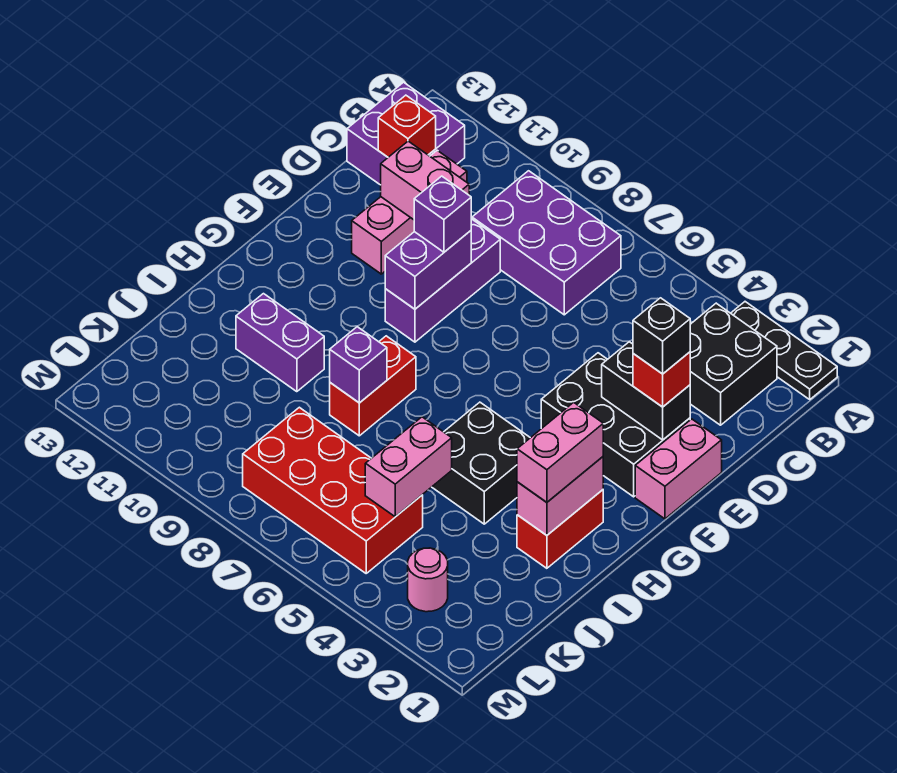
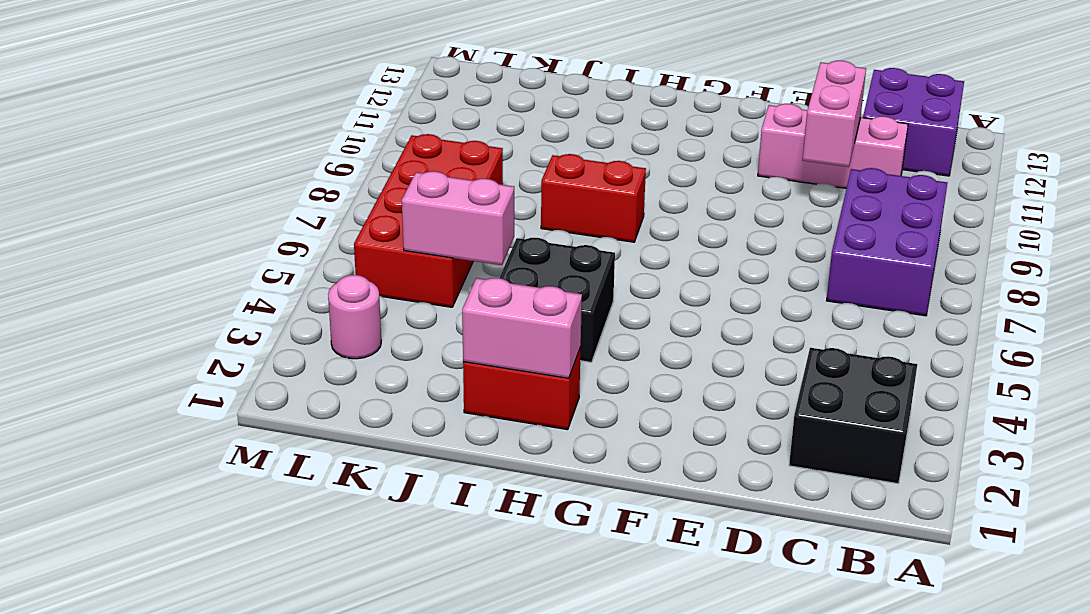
none -> black plate A1:A3 level 1
none -> purple brick D9:F9 level 1
none -> pink brick E1:F1 level 1

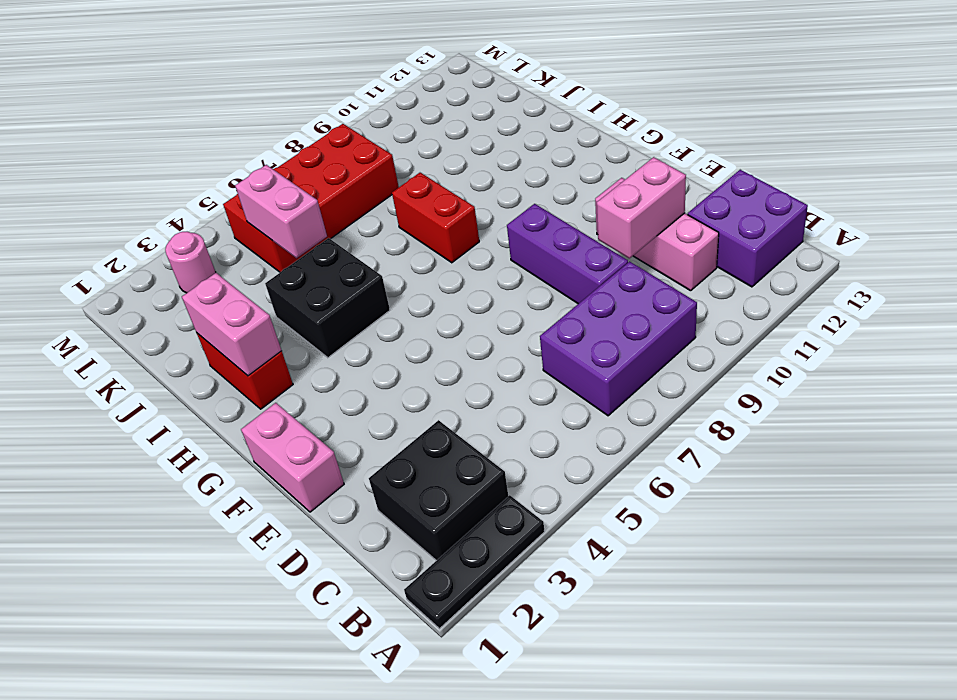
none -> black brick E2:F4 level 1
none -> purple brick I10:I11 level 1
none -> red brick C12 level 2

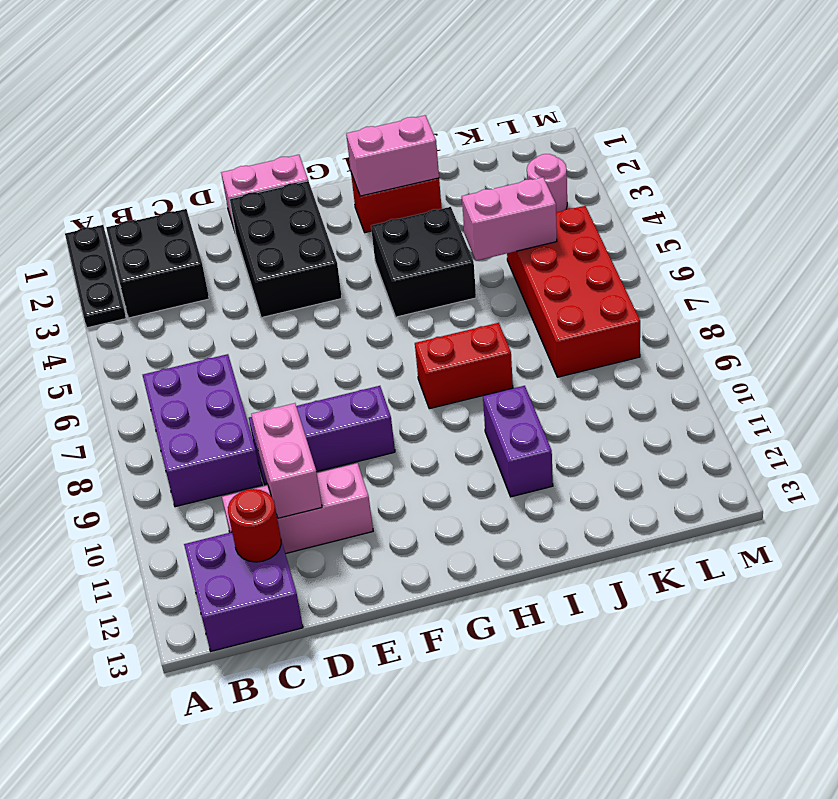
red round brick C12 level 2 -> red brick C12 level 2
none -> black brick E2:E3 level 2
none -> purple brick E9:F9 level 2
none -> purple brick I8 level 2

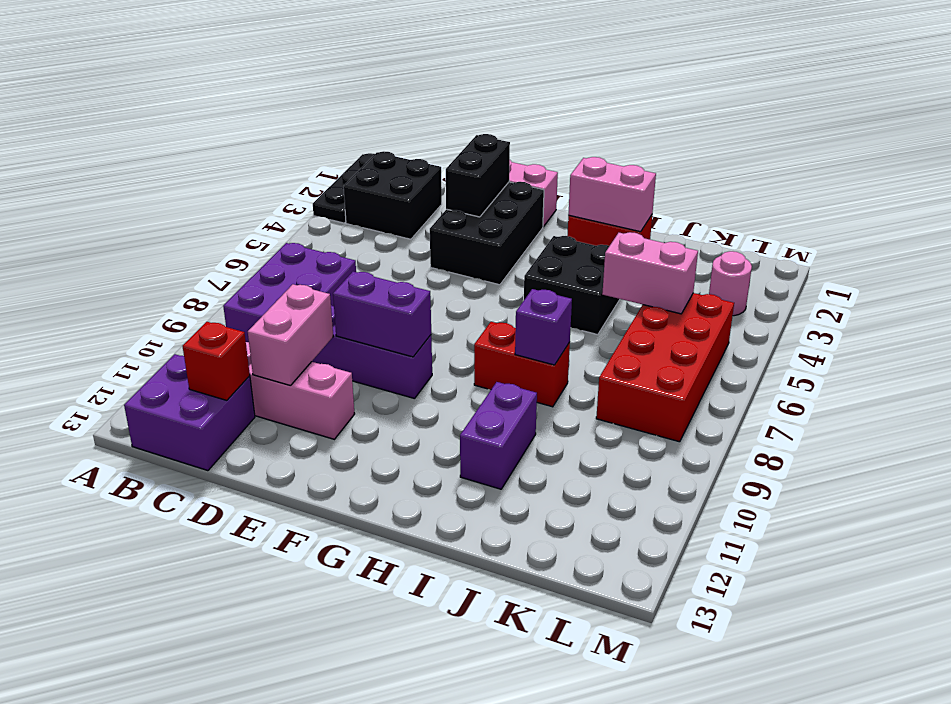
none -> red brick E2 level 3
none -> purple brick E9 level 3
none -> pink brick H2:I2 level 3

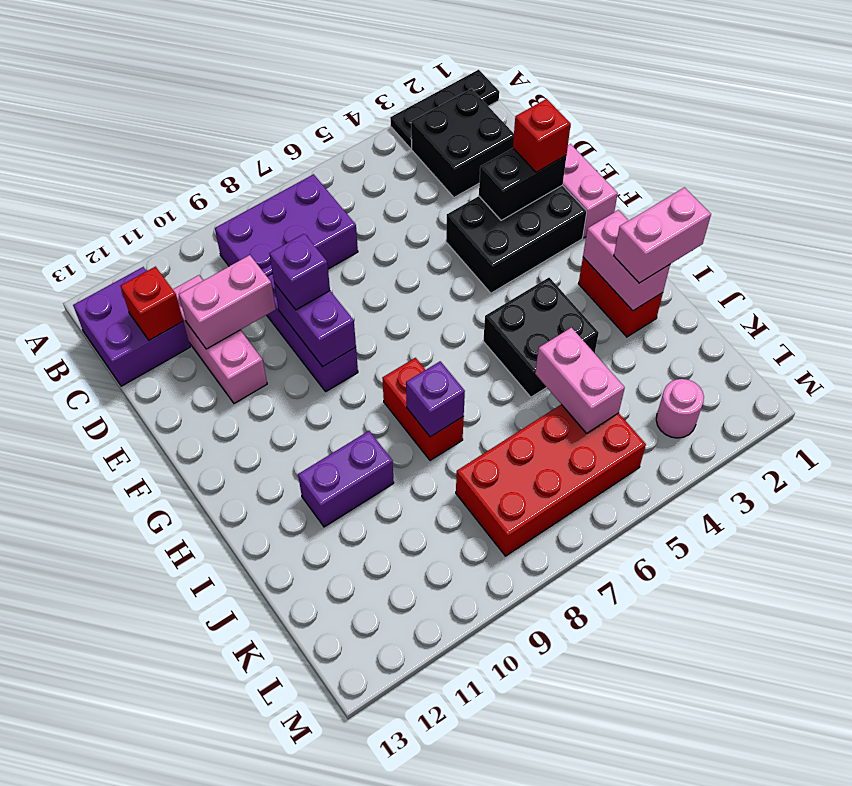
pink brick I1:I2 level 3 -> pink brick H2:I2 level 3
none -> black brick E2 level 4

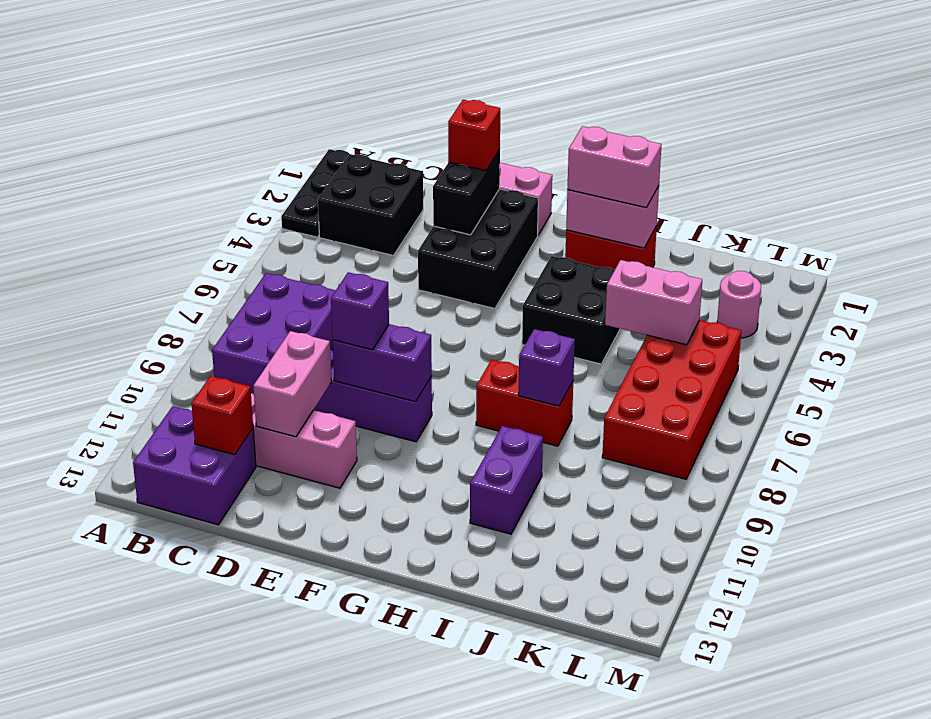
none -> black brick E2 level 4

